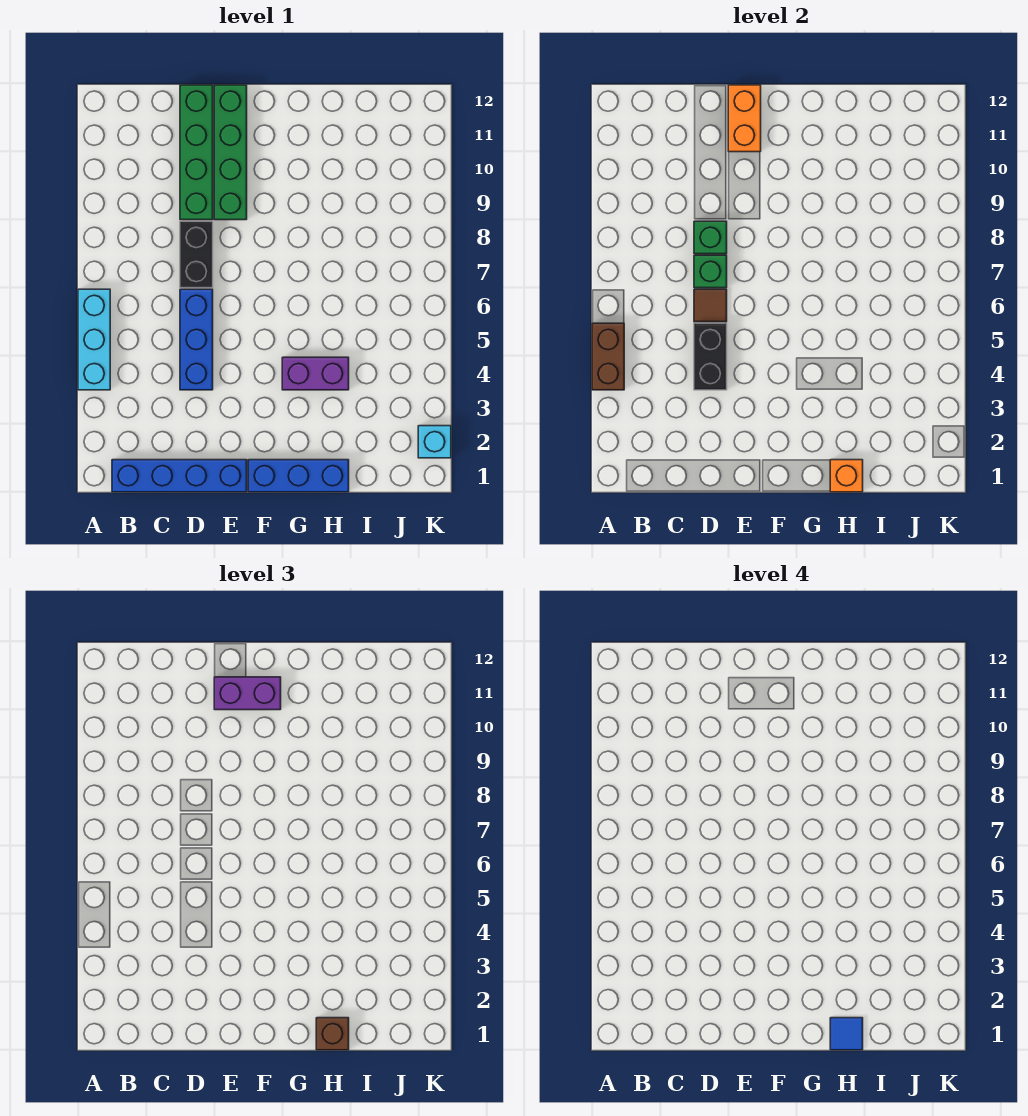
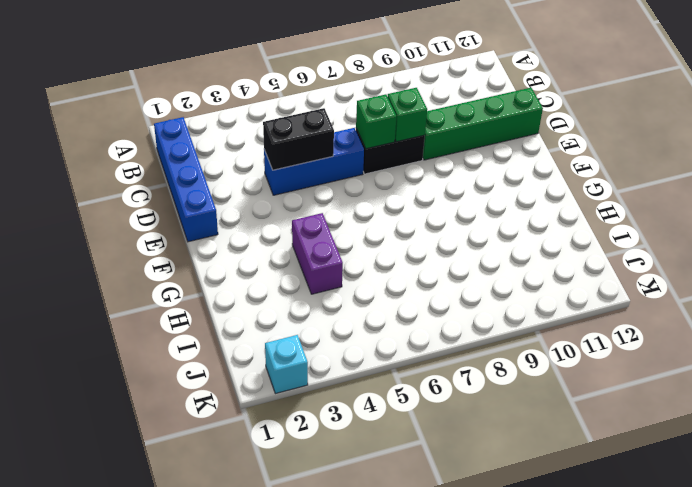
none -> cyan brick A4:A6 level 1
none -> green brick E9:E12 level 1
none -> blue brick F1:H1 level 1

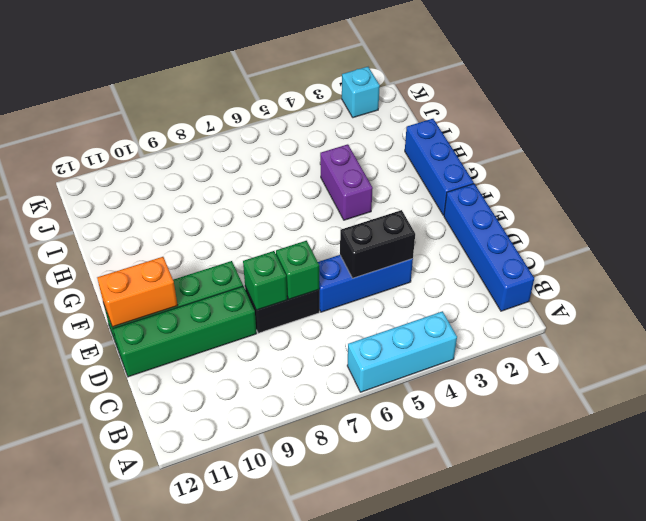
none -> brown brick A4:A5 level 2
none -> brown tile D6 level 2
none -> orange brick H1 level 2

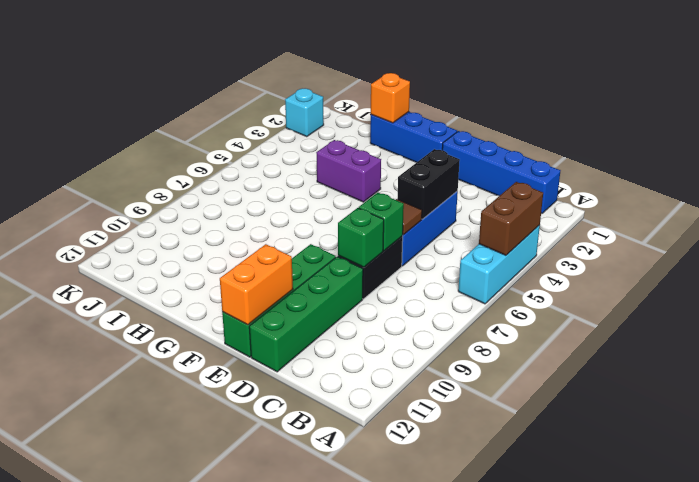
none -> purple brick E11:F11 level 3
none -> brown brick H1 level 3
none -> blue tile H1 level 4

